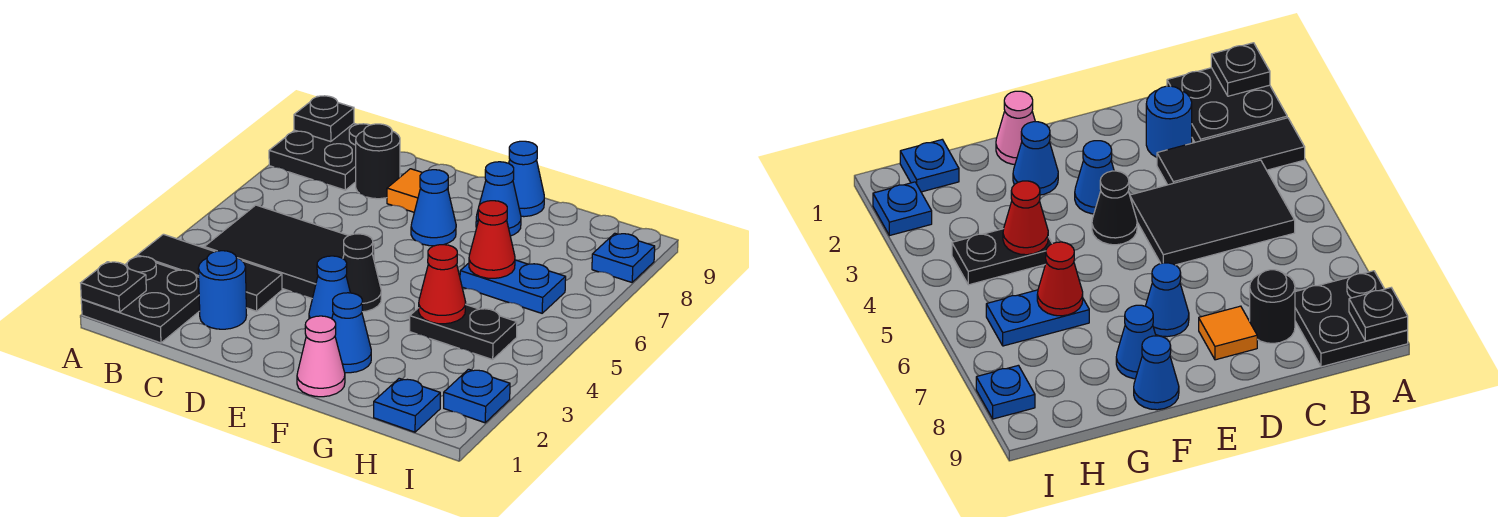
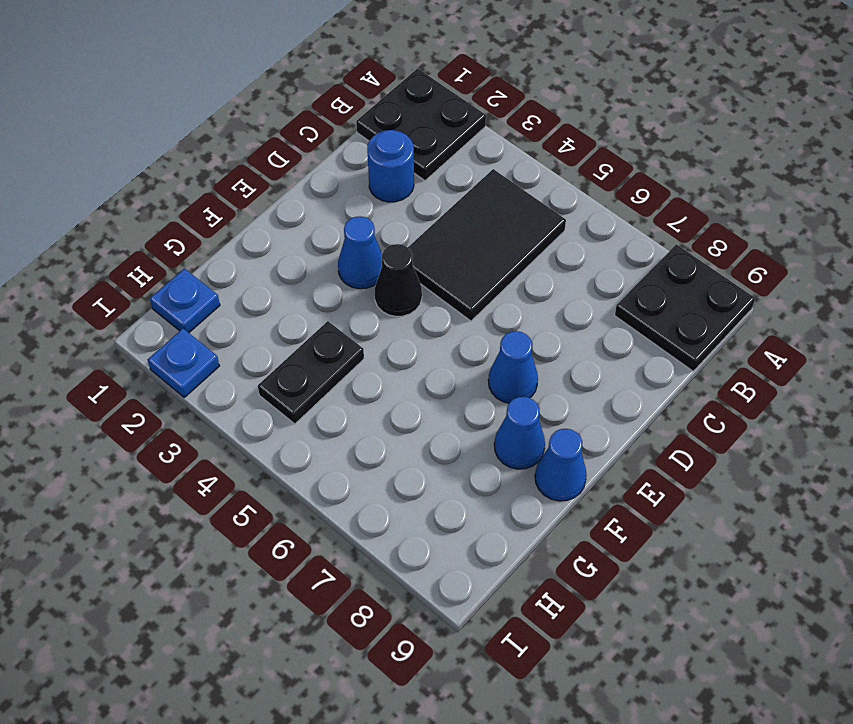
none -> black tile A3:C3 level 1
none -> black round brick C8 level 1
none -> orange tile D8 level 1

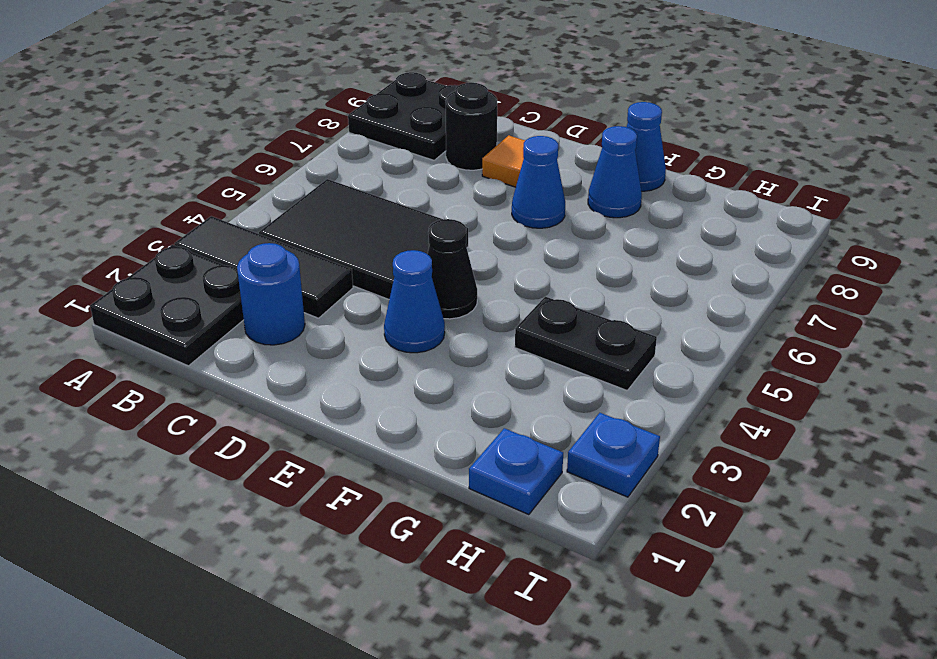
none -> pink cone F1 level 1
none -> blue cone F2 level 1
none -> blue plate G6:H6 level 1

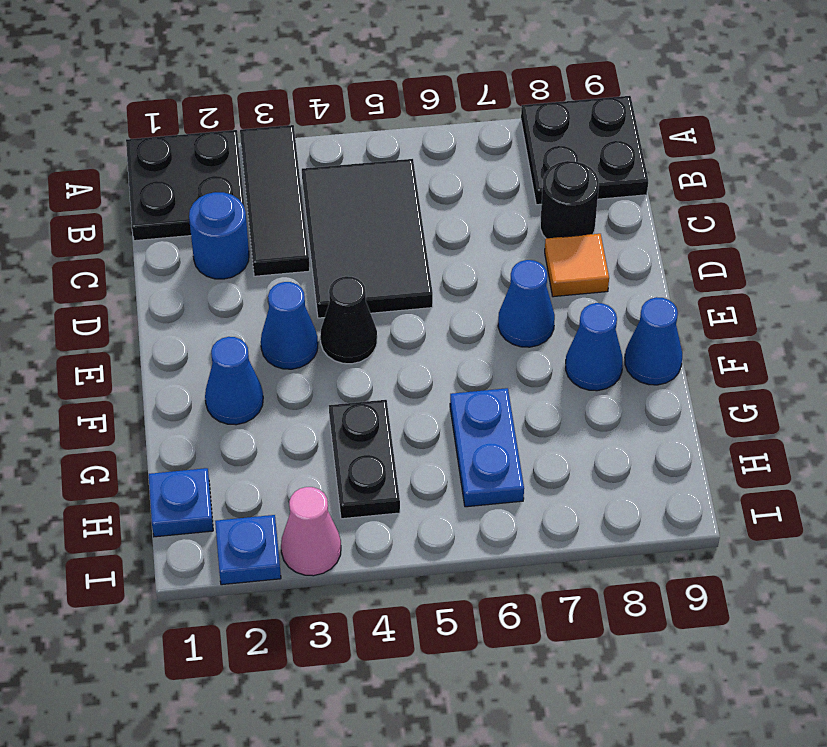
pink cone I3 level 1 -> pink cone F1 level 1
none -> blue plate I8 level 1
none -> black plate A1 level 2
none -> black plate A9 level 2

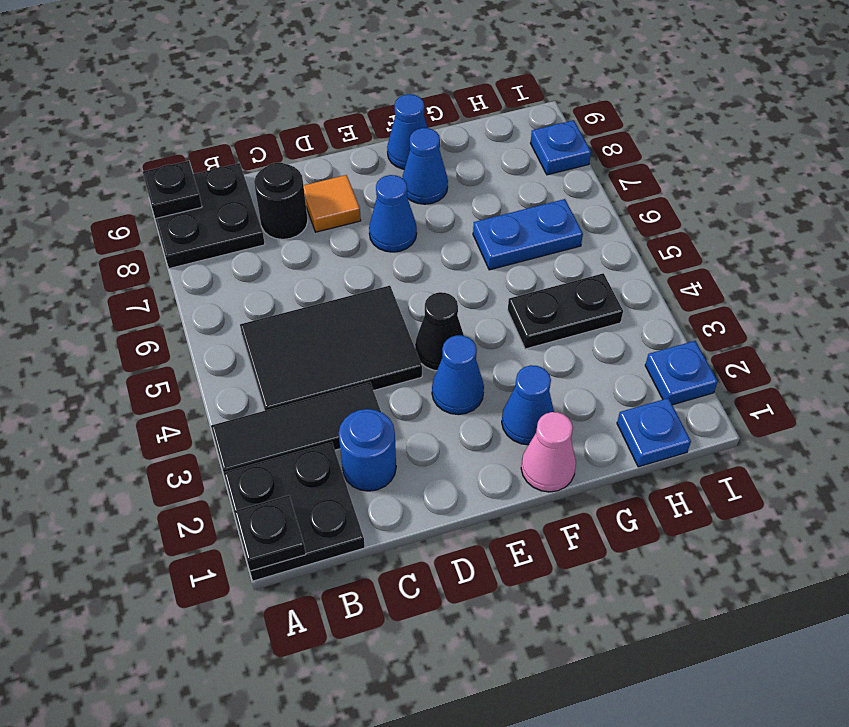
none -> red cone G4 level 2
none -> red cone G6 level 2

